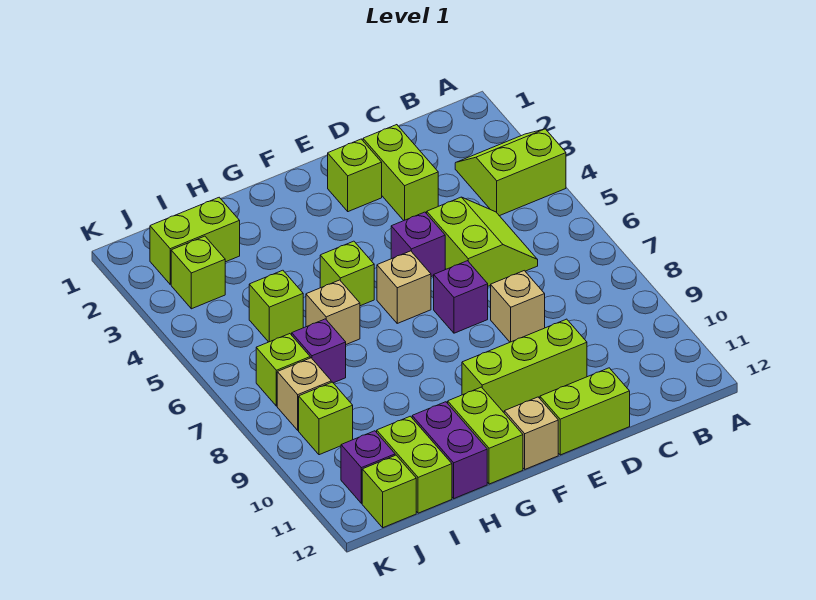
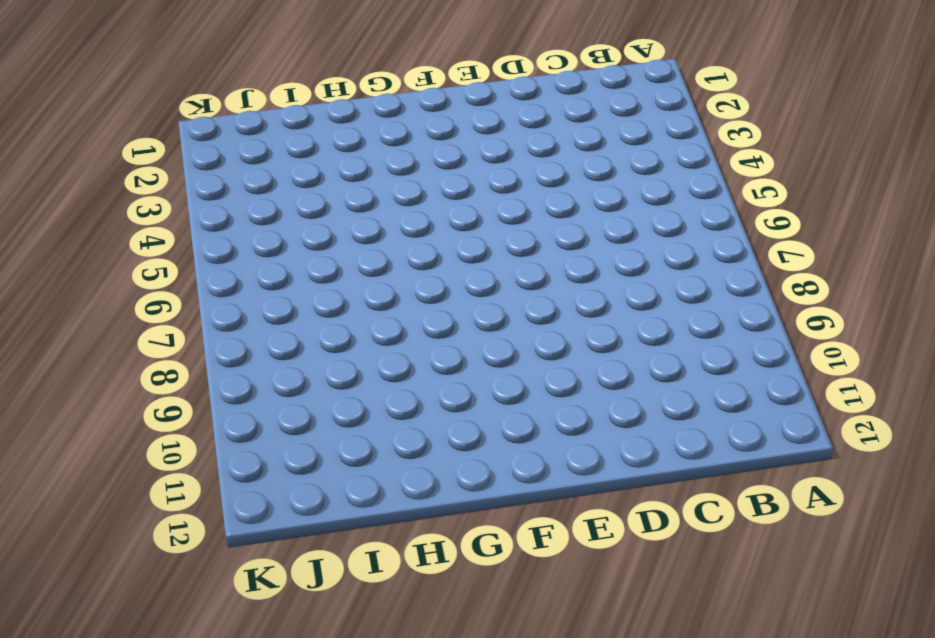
none -> lime slope A3:B4 level 1 top 4
none -> lime slope C5:D6 level 1 top D
none -> lime brick D2:D3 level 1

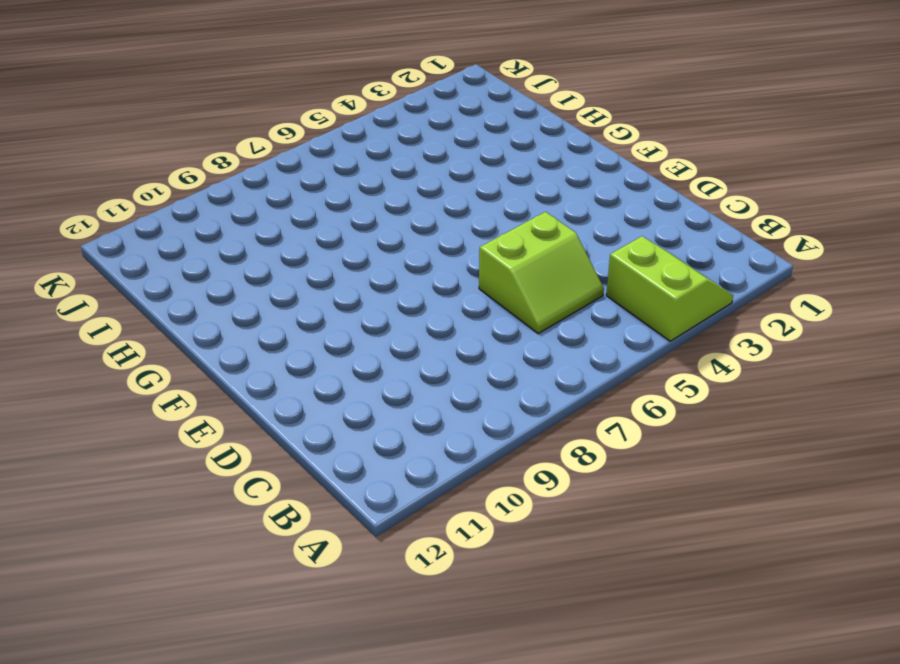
none -> lime brick D2:D3 level 1
none -> tan brick D8 level 1
none -> lime brick D10:F10 level 1

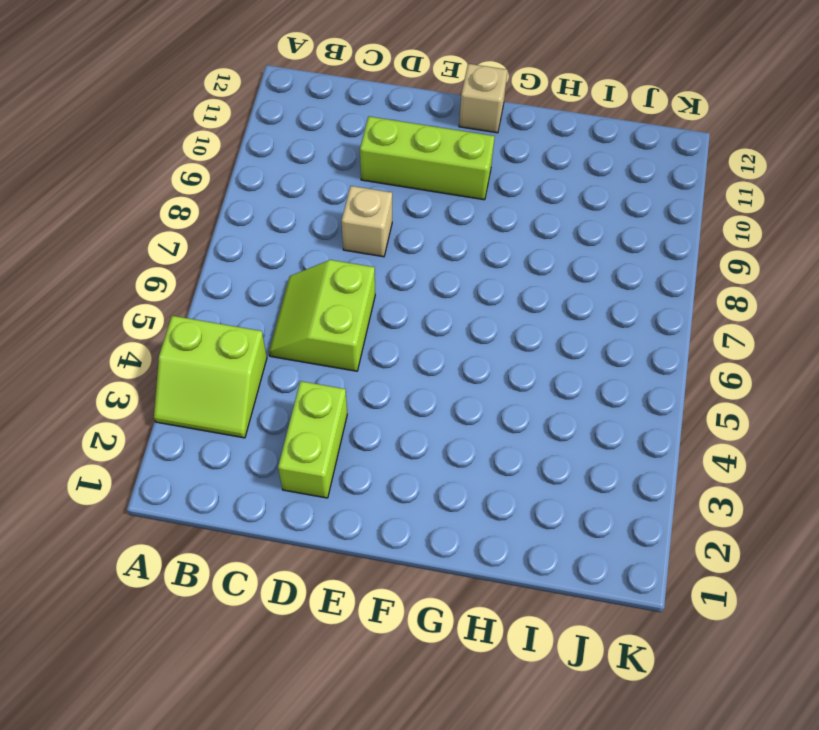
none -> lime brick D12:E12 level 1
none -> lime brick E2 level 1
none -> purple brick E5 level 1

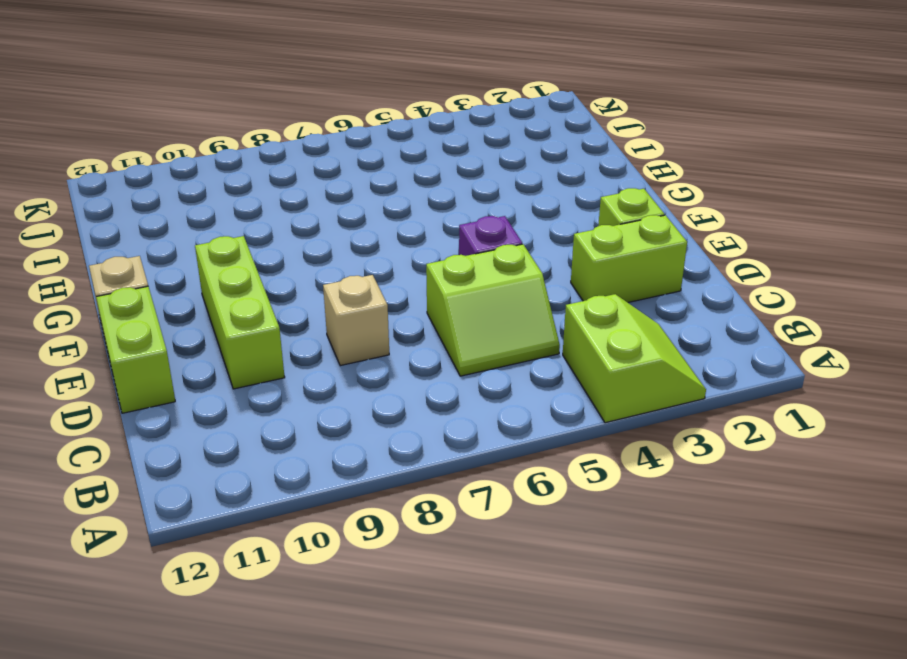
none -> purple brick E7 level 1
none -> tan brick F6 level 1
none -> lime brick G5 level 1

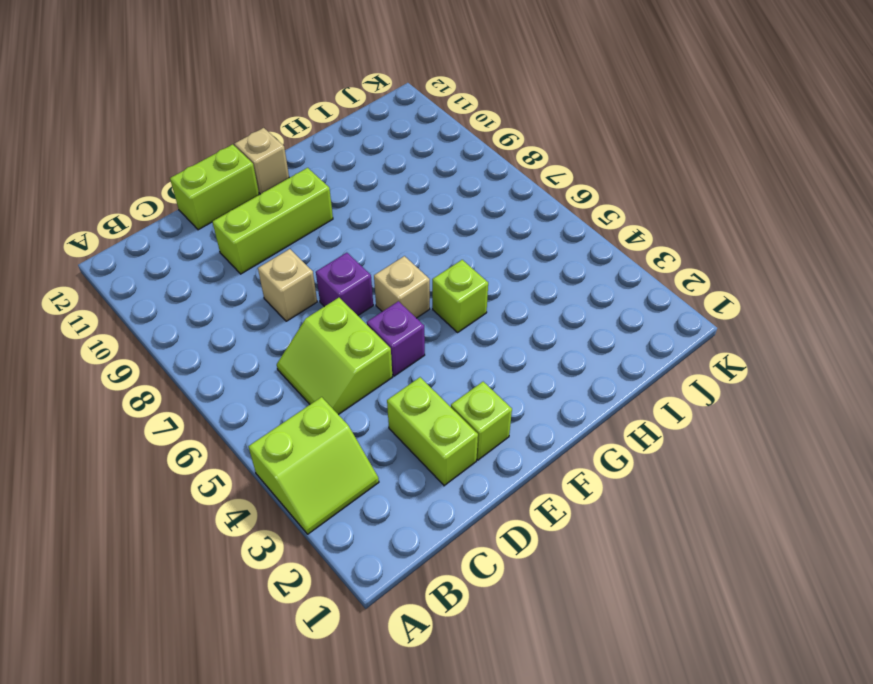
none -> lime brick G11:G12 level 1
none -> tan brick H6 level 1
none -> purple brick H11:H12 level 1

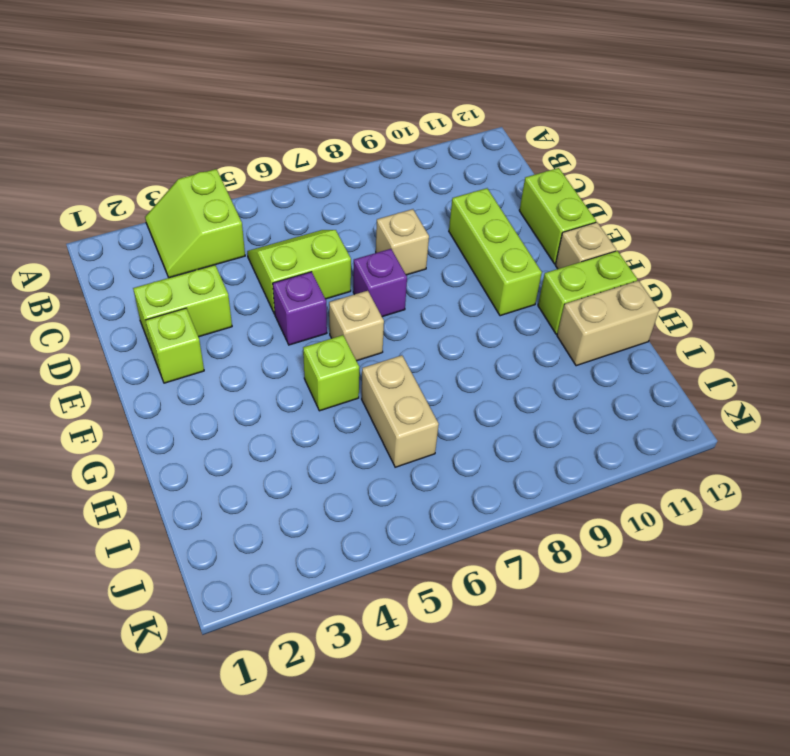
tan brick H6:I6 level 1 -> tan brick H6 level 1
tan brick H11:H12 level 1 -> purple brick H11:H12 level 1
none -> lime brick I2:J2 level 1
none -> lime brick I5 level 1
none -> purple brick I7 level 1

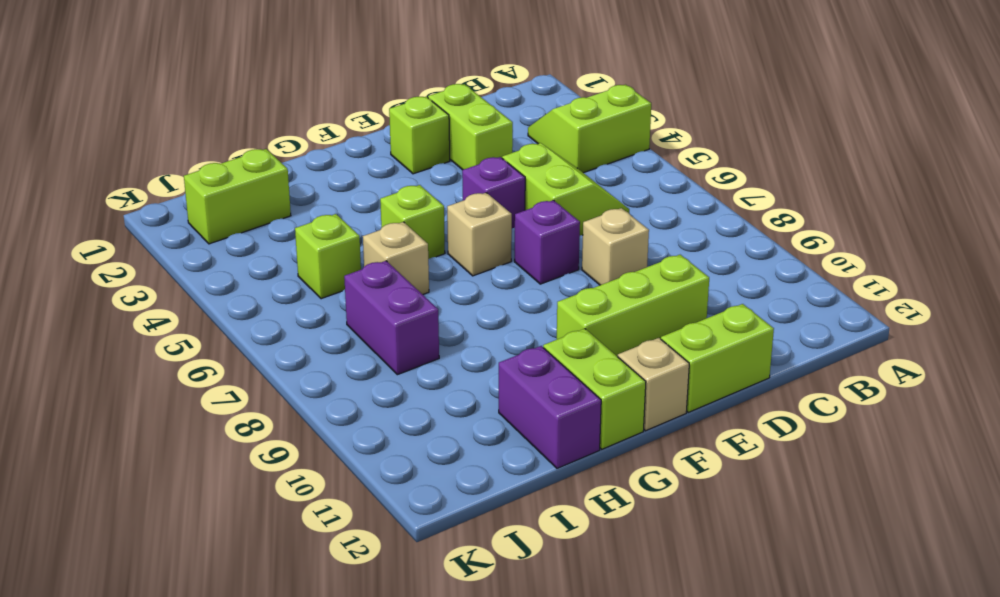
purple brick I7:I8 level 1 -> purple brick I7 level 1
none -> lime brick I11:I12 level 1
none -> lime brick J3 level 1
none -> lime brick J7 level 1

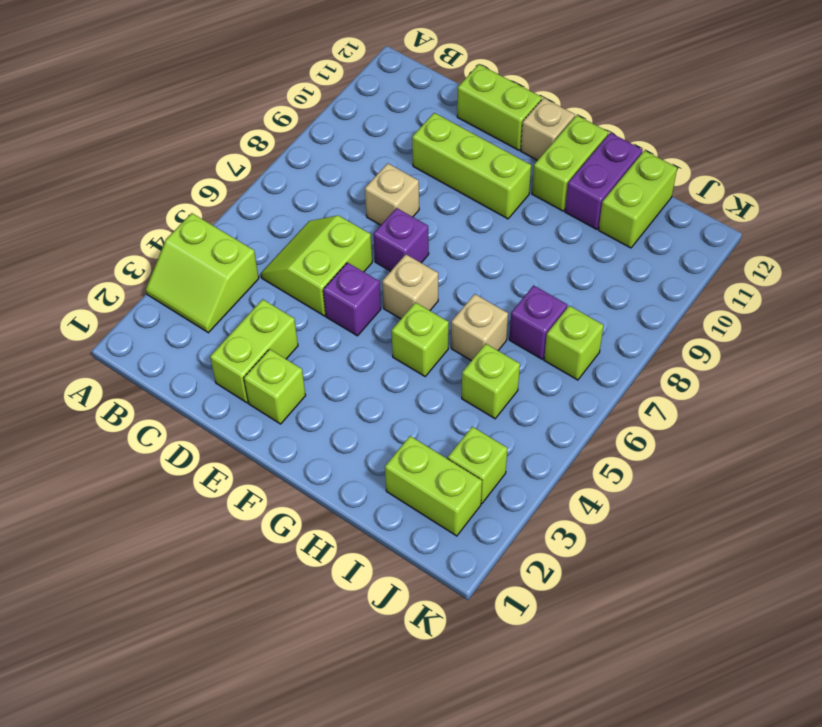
none -> tan brick J8 level 1
none -> lime brick J9 level 1
none -> purple brick J11 level 1

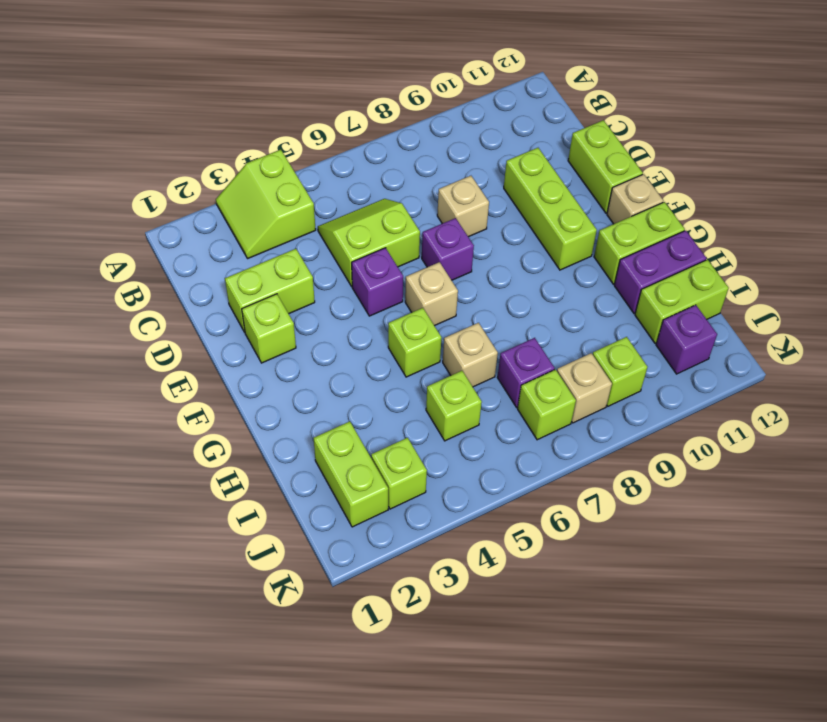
none -> lime brick J12 level 1

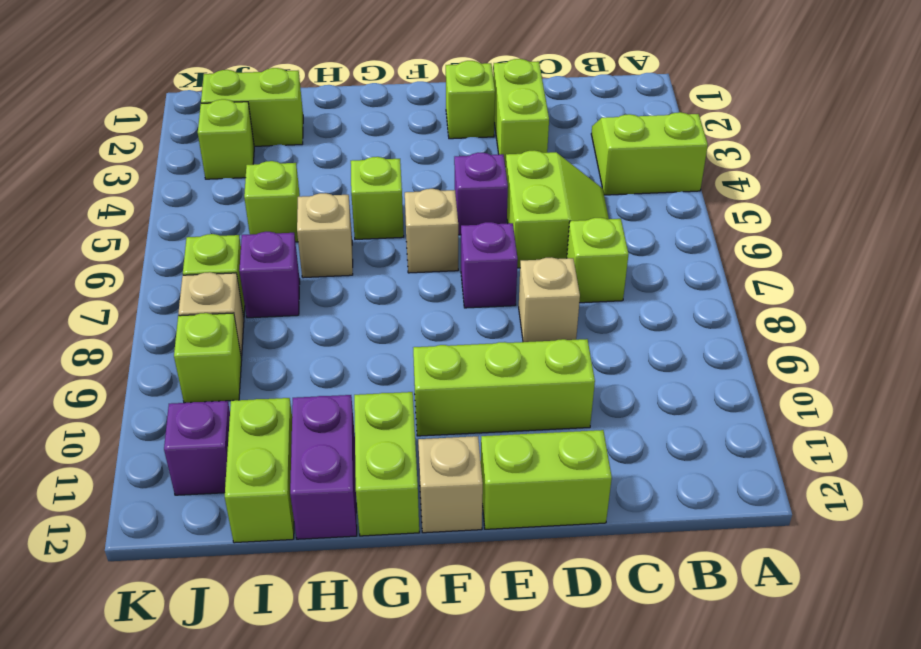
lime brick C7 level 1 -> lime brick J12 level 1

